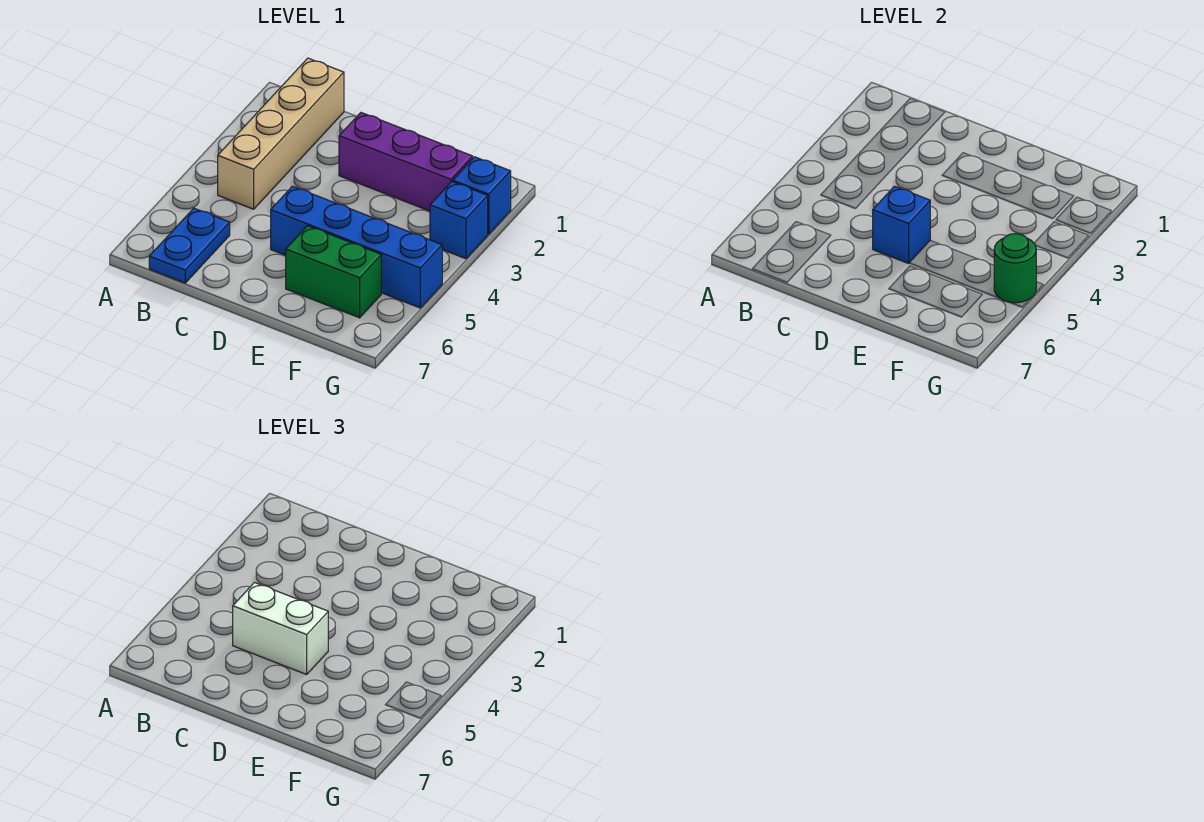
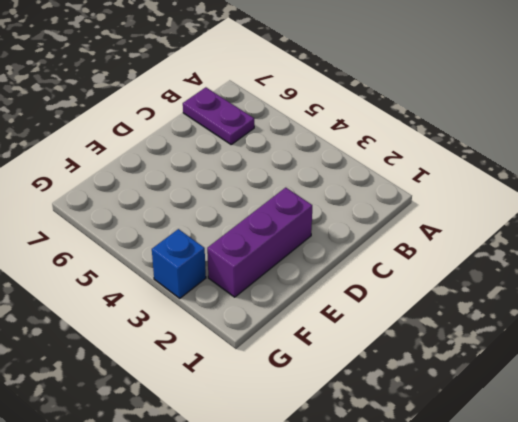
purple plate B6:B7 level 1 -> blue plate B6:B7 level 1
none -> tan brick B1:B4 level 1
none -> blue brick D5:G5 level 1

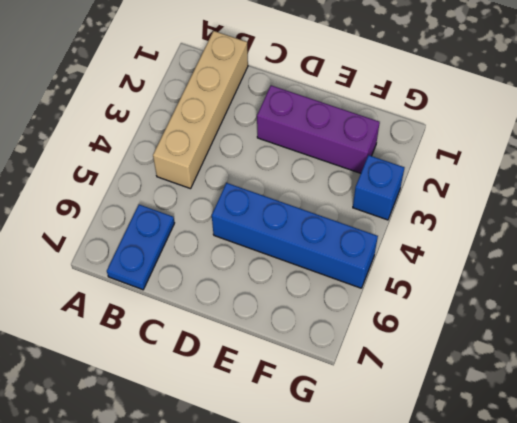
none -> green brick E6:F6 level 1
none -> blue brick G2 level 1

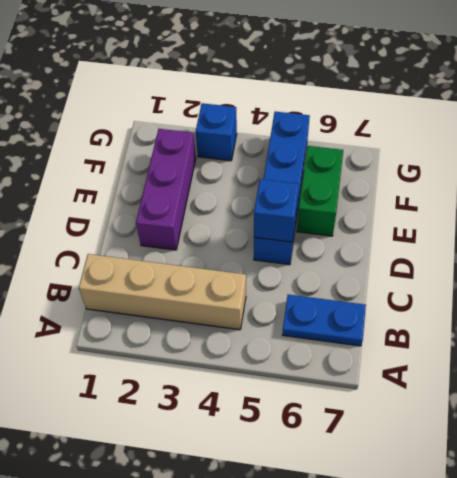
none -> blue brick G2 level 1
none -> green round brick G5 level 2

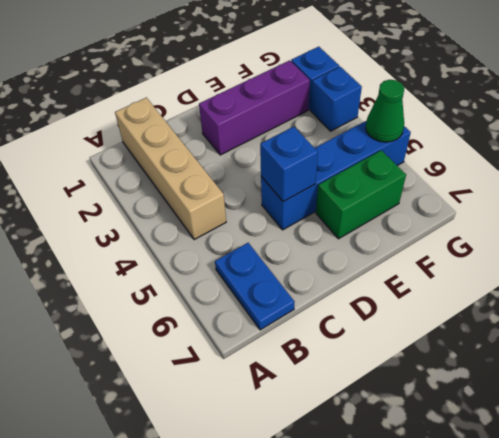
green cone G5 level 2 -> green round brick G5 level 2
none -> white brick C5:D5 level 3

